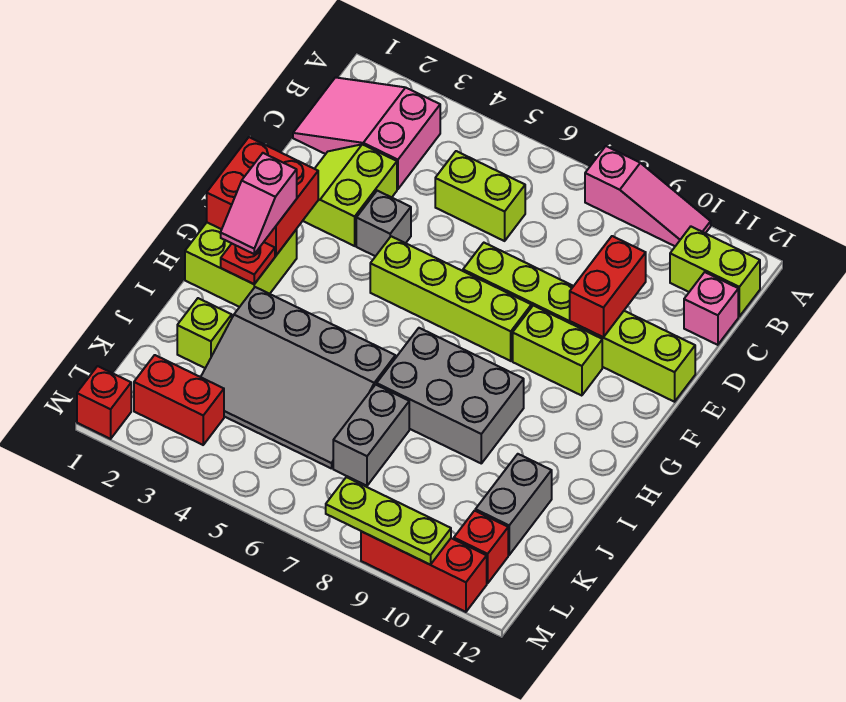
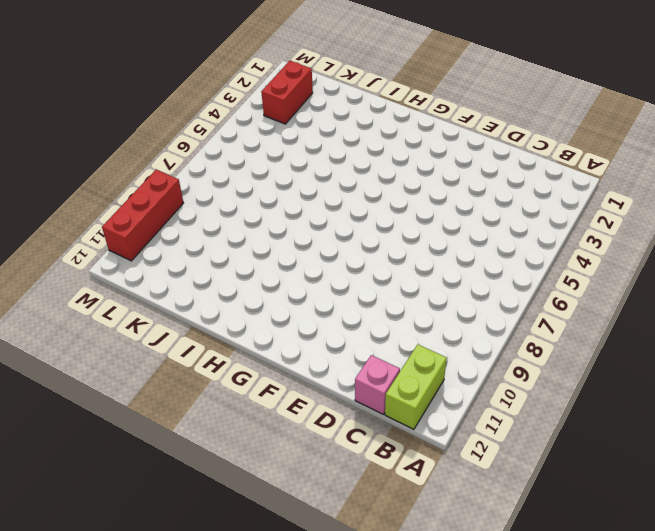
none -> pink slope A8:A10 level 1 top 8
none -> pink slope B1:C3 level 1 top 3
none -> lime brick C5:C6 level 1

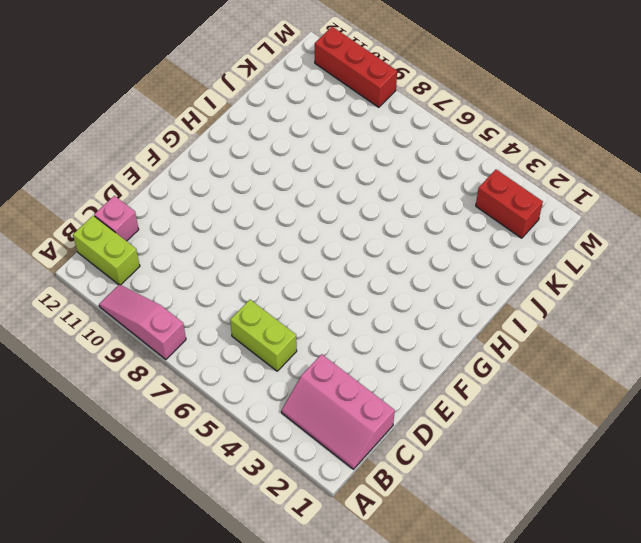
pink slope B1:C3 level 1 top C -> pink slope B1:C3 level 1 top 3
none -> lime slope D2:E3 level 1 top 3
none -> grey brick E4 level 1
none -> lime brick E7:E12 level 1

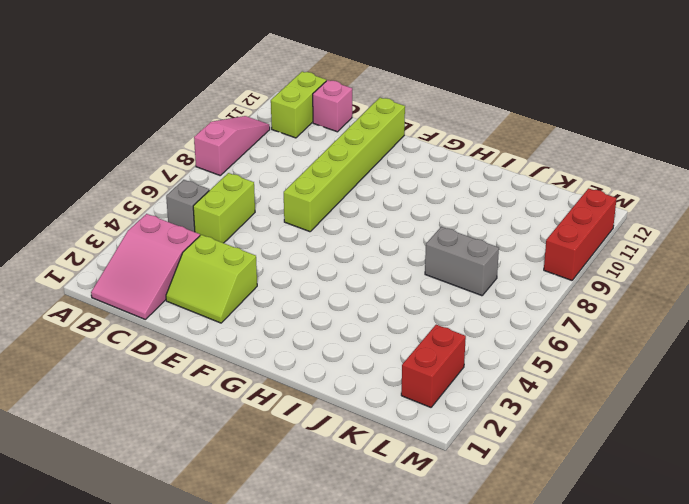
grey brick B5 level 1 -> grey brick E4 level 1
none -> lime brick F5:F8 level 1
none -> lime brick F9:F10 level 1
none -> lime brick G1:H2 level 1

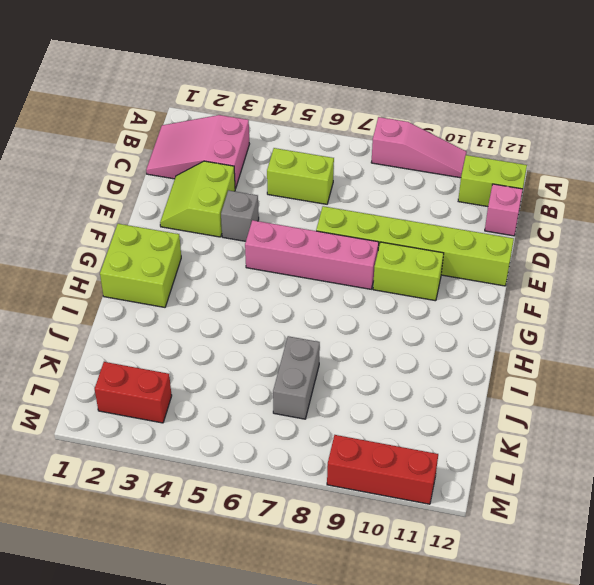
pink brick F5:F8 level 1 -> lime brick F5:F8 level 1
none -> grey brick H7:I9 level 1
none -> grey slope I3:K6 level 1 top I
none -> lime brick J2 level 1

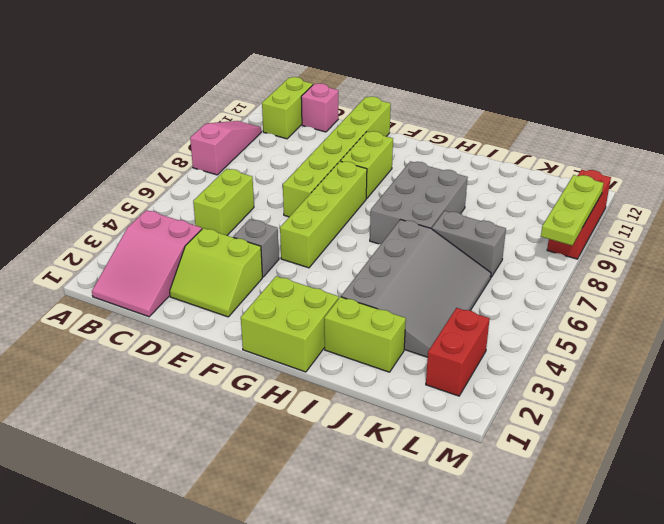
lime brick I2:J2 level 1 -> lime brick J2 level 1
none -> grey brick J11:K11 level 1
none -> red brick L11 level 1
none -> red brick M1 level 1

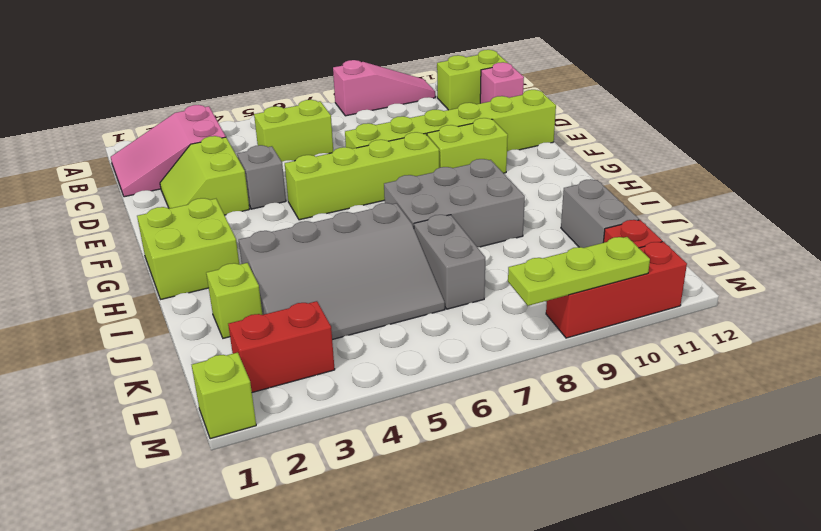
lime brick M1 level 1 -> red brick M1 level 1
none -> red brick D10:E10 level 2
none -> red brick F1:G2 level 2
none -> red plate H2 level 2

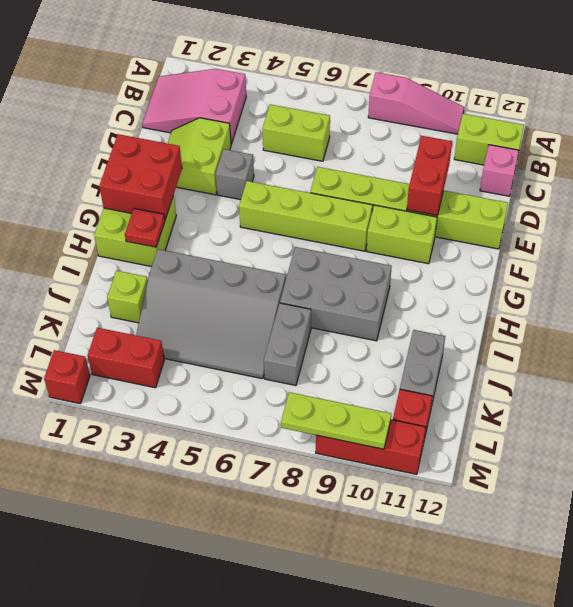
none -> pink slope G2:H2 level 3 top G

